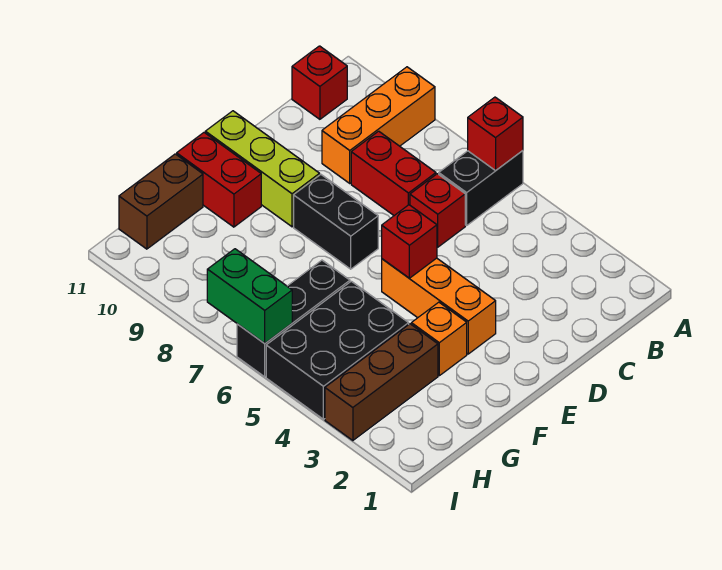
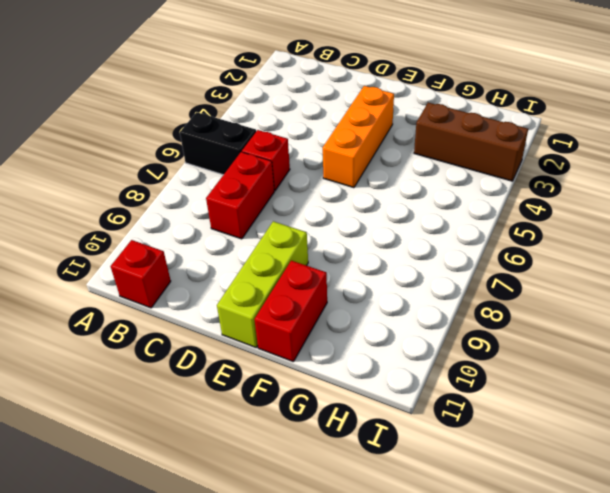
none -> orange brick A9:C9 level 1
none -> black brick E7:E8 level 1
none -> orange brick F3 level 1

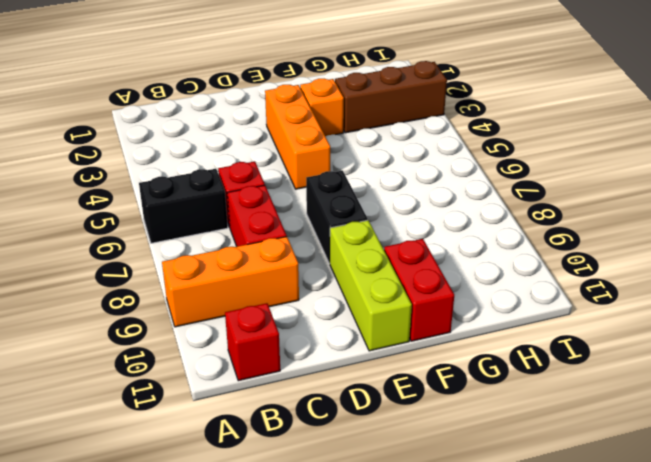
none -> black brick G4:I5 level 1
none -> black brick G6:I6 level 1
none -> brown brick G11:H11 level 1

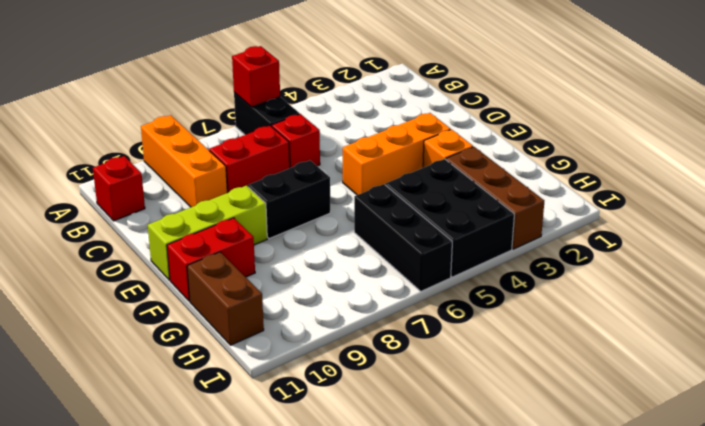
none -> red brick E5 level 2
none -> green brick I6:I7 level 2

